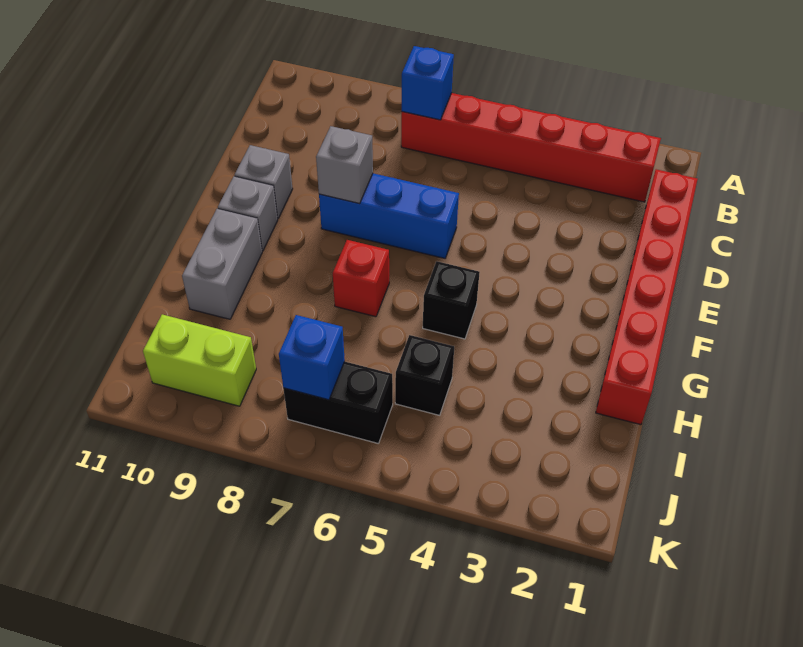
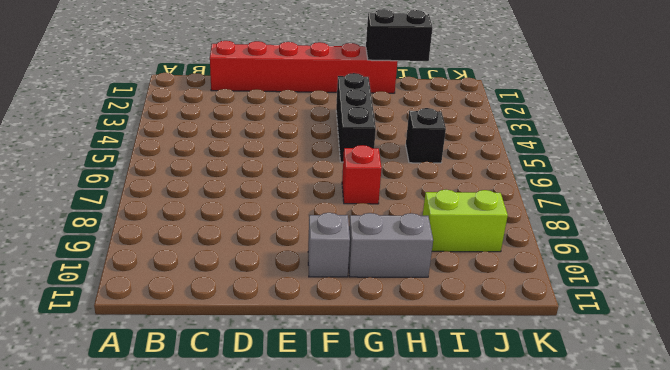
black brick G3:G5 level 1 -> black brick G5 level 1
black brick H1:I1 level 2 -> black brick J6:J7 level 1
lime brick I9:J9 level 1 -> lime brick J9:J10 level 1
none -> red brick B2:B7 level 1
none -> blue brick E6:E8 level 1
none -> grey brick E10 level 1

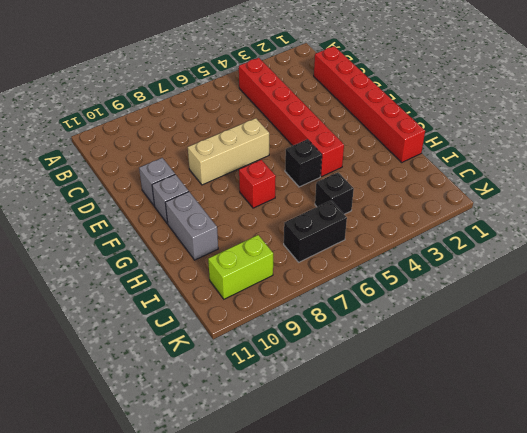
red brick B4:G4 level 1 -> red brick B2:B7 level 1
tan brick E6:E8 level 1 -> blue brick E6:E8 level 1
none -> blue brick B7 level 2
none -> grey brick E8 level 2
none -> blue brick J7 level 2

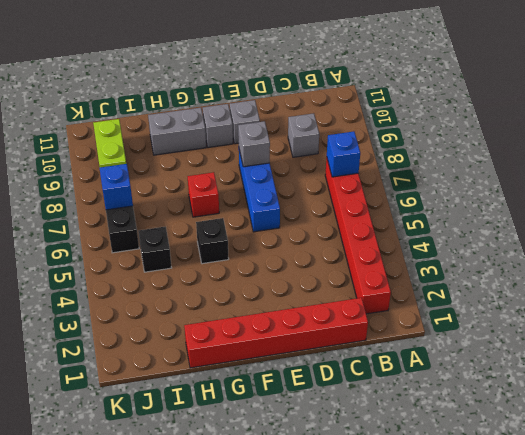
grey brick C9 level 1 -> none

